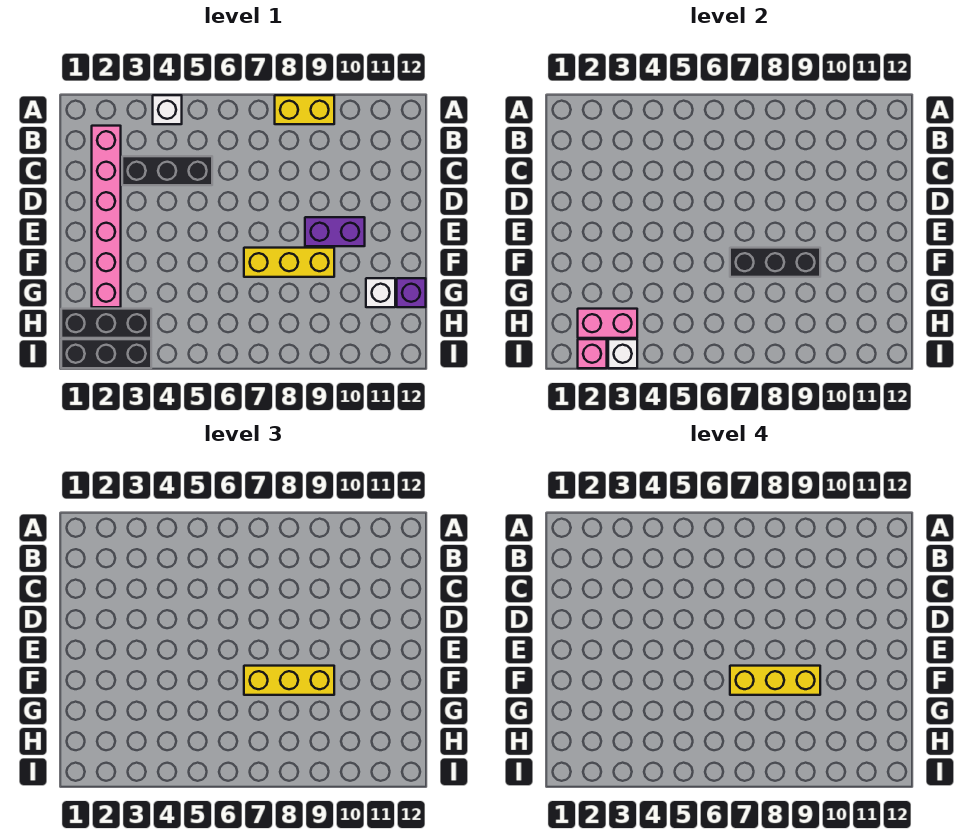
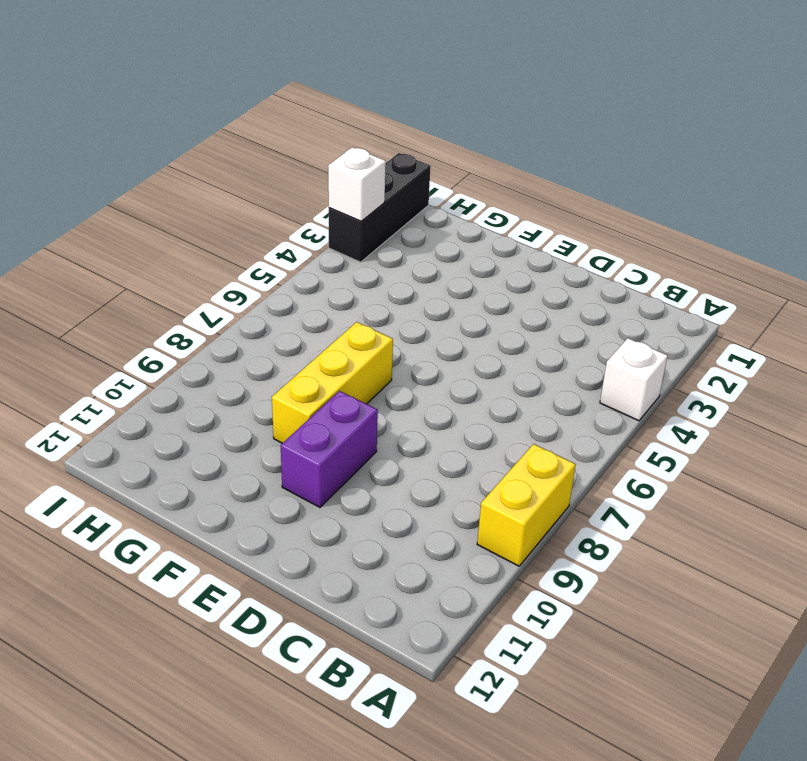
none -> pink brick B2:G2 level 1
none -> black brick C3:C5 level 1
none -> white brick G11 level 1

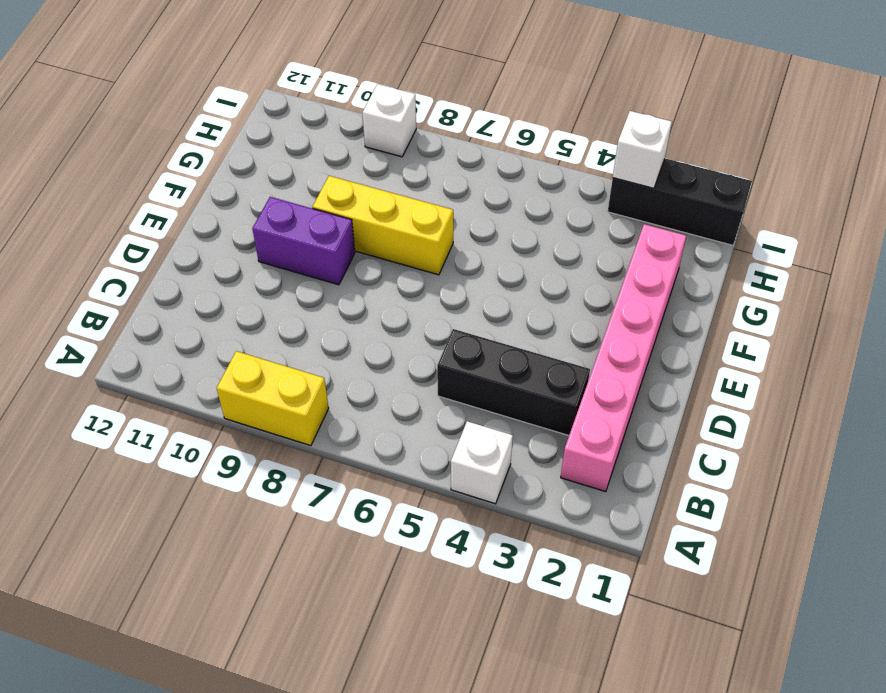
white brick I9 level 1 -> white brick G11 level 1
none -> purple brick G12 level 1
none -> black brick H1:H3 level 1
none -> black brick F7:F9 level 2

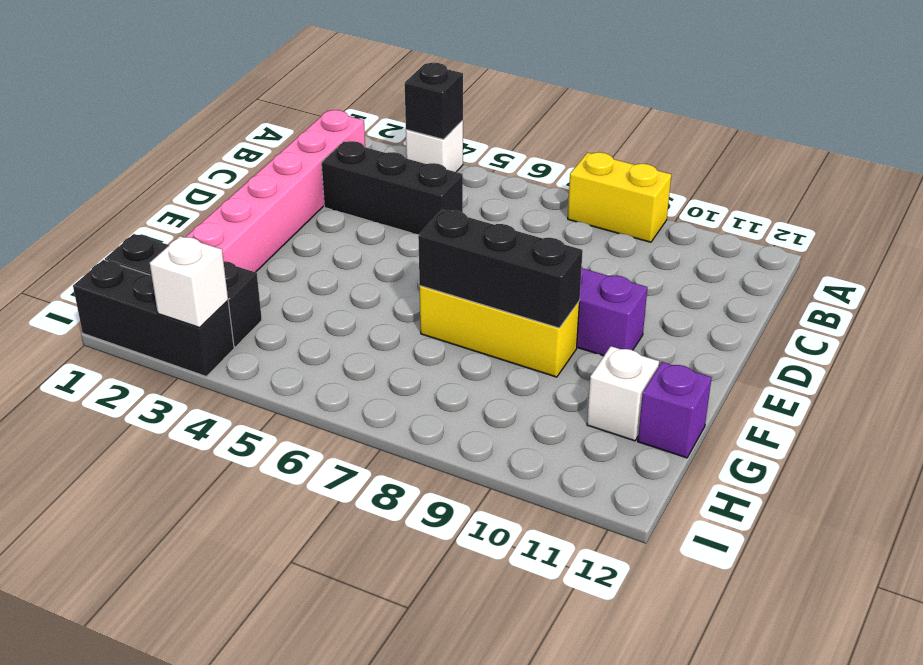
black brick A4 level 2 -> none
none -> pink brick H2:H3 level 2
none -> pink brick I2 level 2
none -> yellow brick F7:F9 level 3

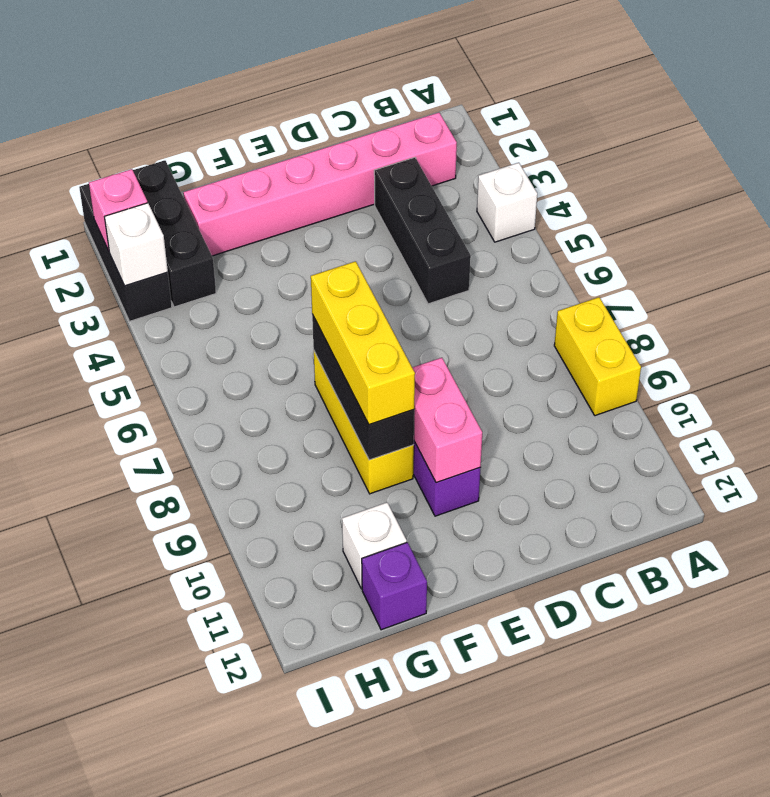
pink brick E9:E10 level 2 -> pink brick H2:H3 level 2
none -> yellow brick F7:F9 level 4

